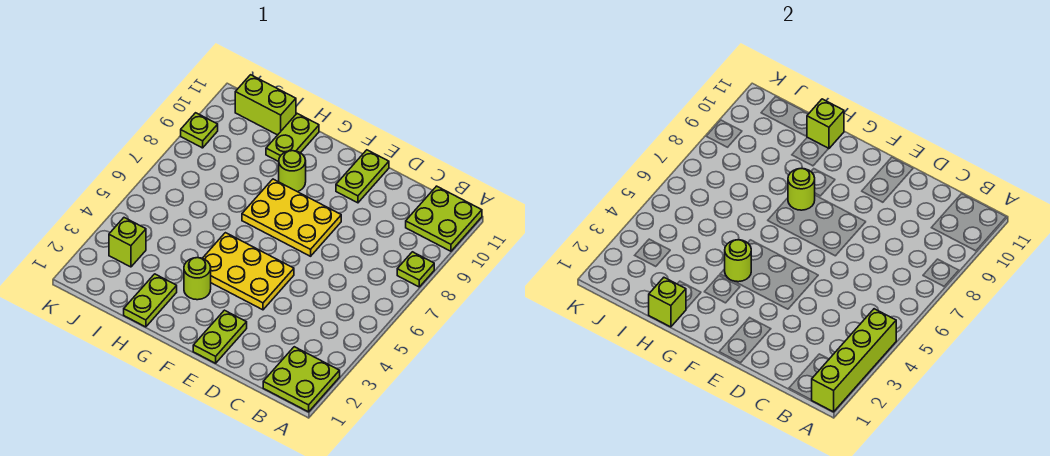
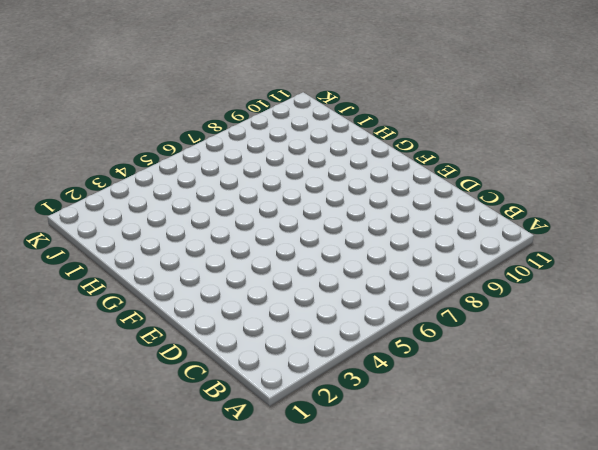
none -> lime plate A1:B2 level 1
none -> lime plate A8 level 1
none -> lime plate A10:B11 level 1

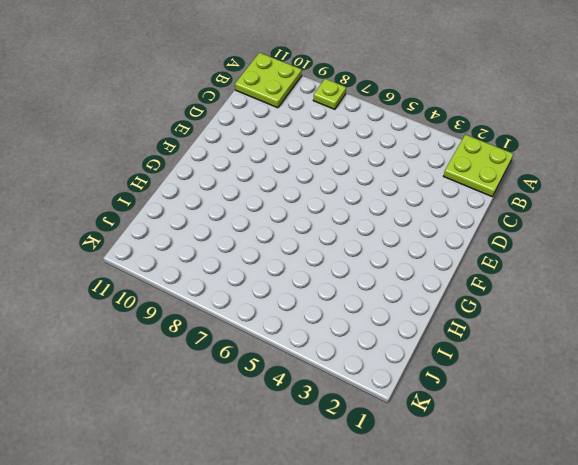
none -> lime plate E1:E2 level 1
none -> yellow plate E4:G5 level 1
none -> yellow plate E7:G8 level 1

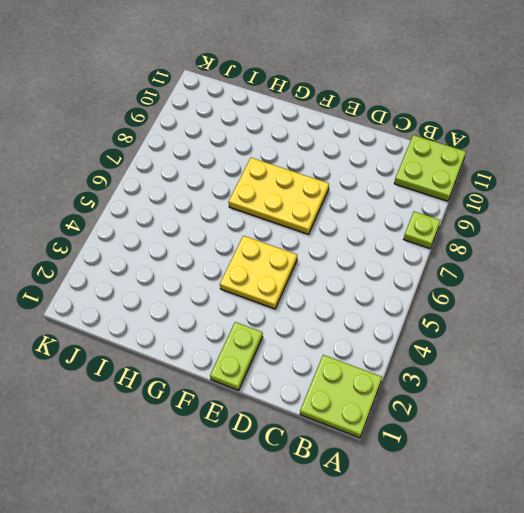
yellow plate E4:F5 level 1 -> yellow plate E4:G5 level 1
none -> lime plate E10:E11 level 1
none -> lime round brick G3 level 1
none -> lime round brick G9 level 1

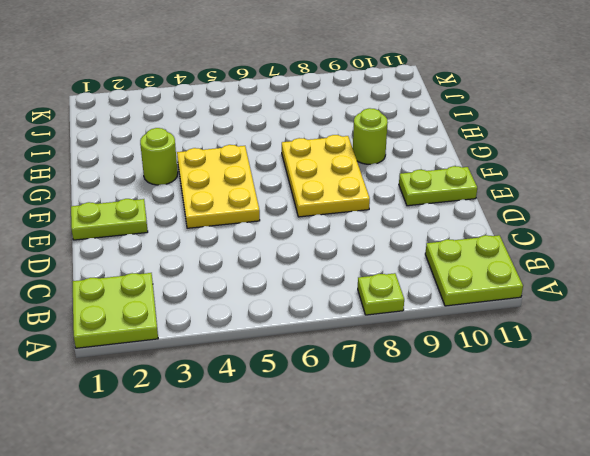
none -> lime plate H1:H2 level 1
none -> lime plate H10:H11 level 1
none -> lime brick I11:J11 level 1

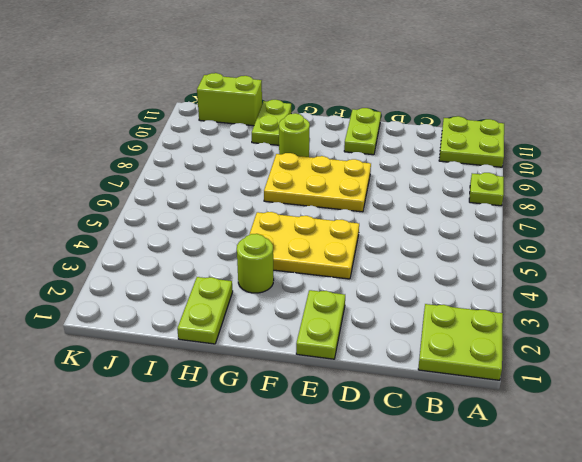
none -> lime brick J3 level 1
none -> lime plate K9 level 1
none -> lime brick A1:A4 level 2

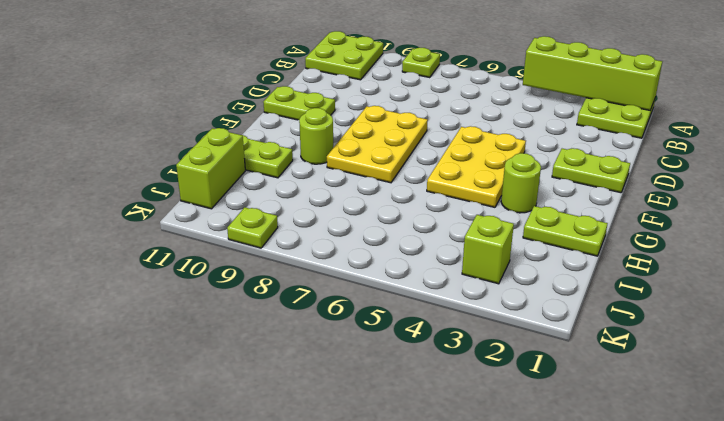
none -> lime round brick G4 level 2
none -> lime round brick G8 level 2
none -> lime brick H1 level 2

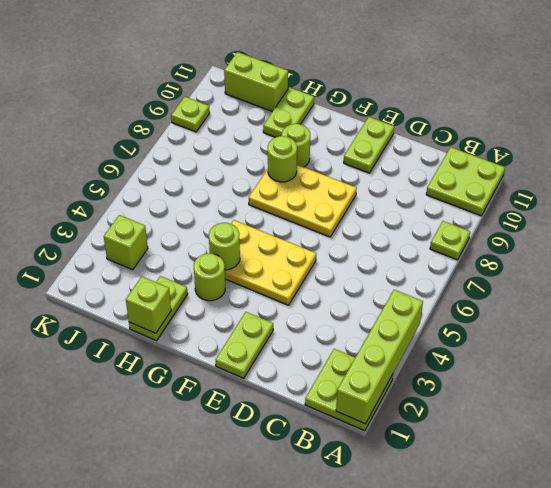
none -> lime brick H11 level 2

